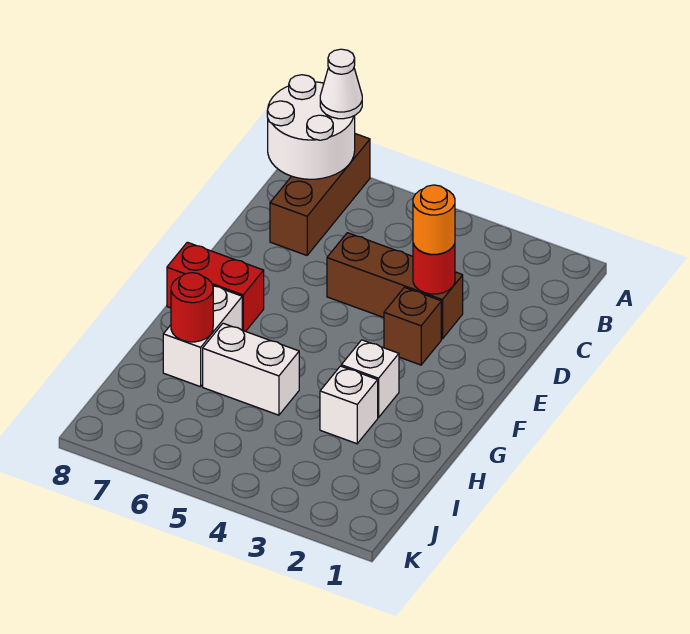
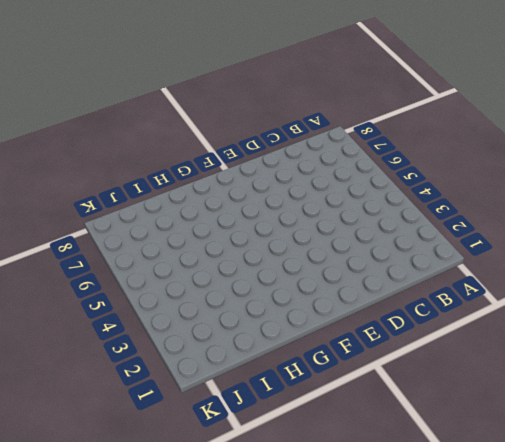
none -> brown brick A7:C7 level 1
none -> brown brick D3:D5 level 1
none -> brown brick E3 level 1

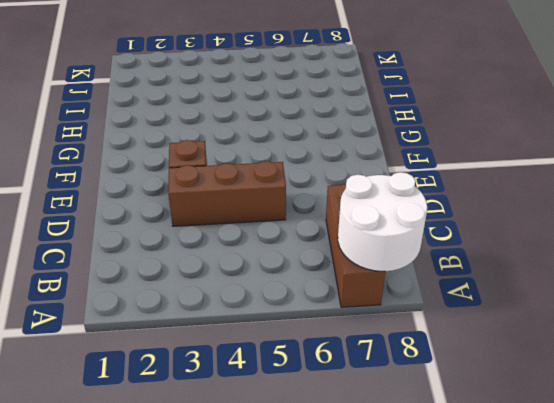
none -> red brick F7:F8 level 1
none -> white brick G3 level 1
none -> white brick G7:H7 level 1

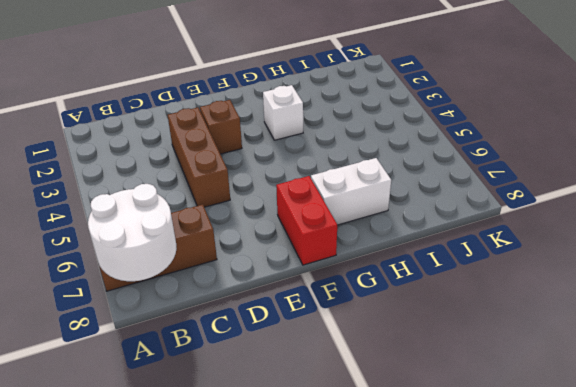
none -> white brick H3 level 1
none -> white brick H5:H6 level 1
none -> red round brick D3 level 2

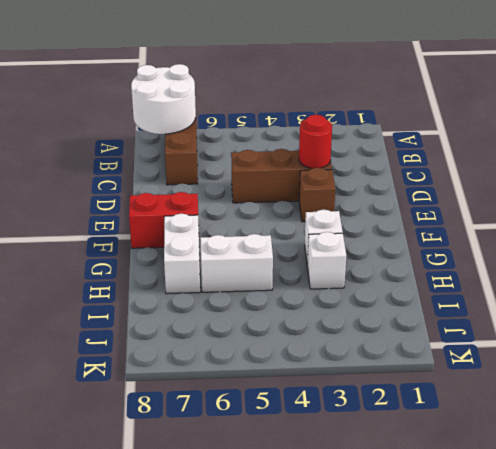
none -> red round brick H7 level 2
none -> white cone A7 level 3
none -> orange round brick D3 level 3

